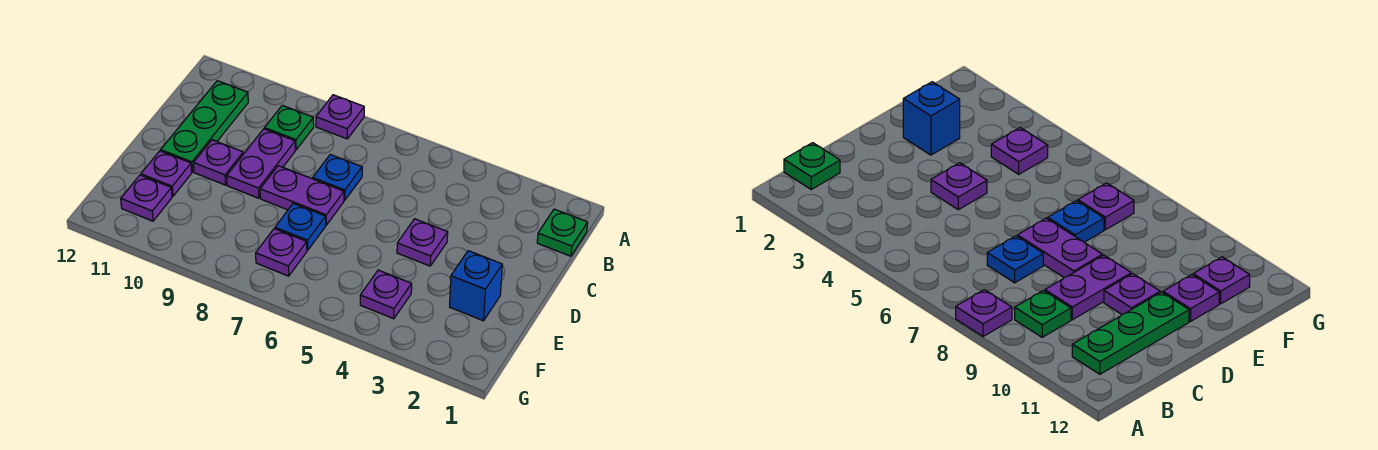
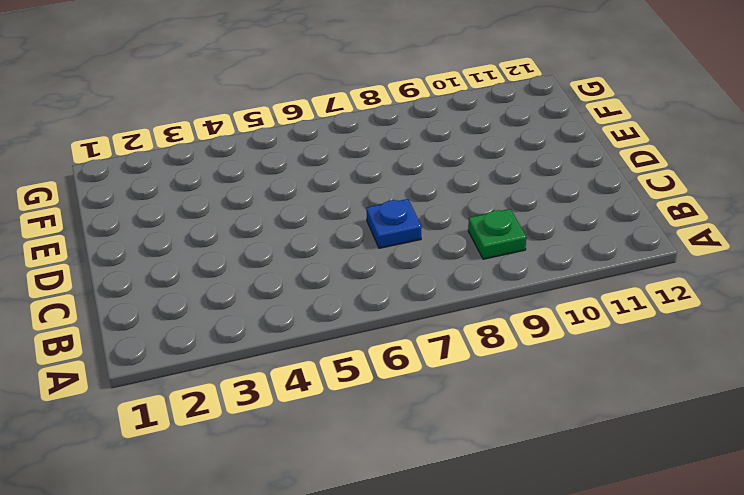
none -> purple plate A8 level 1
none -> green plate B1 level 1
none -> green plate B11:D11 level 1

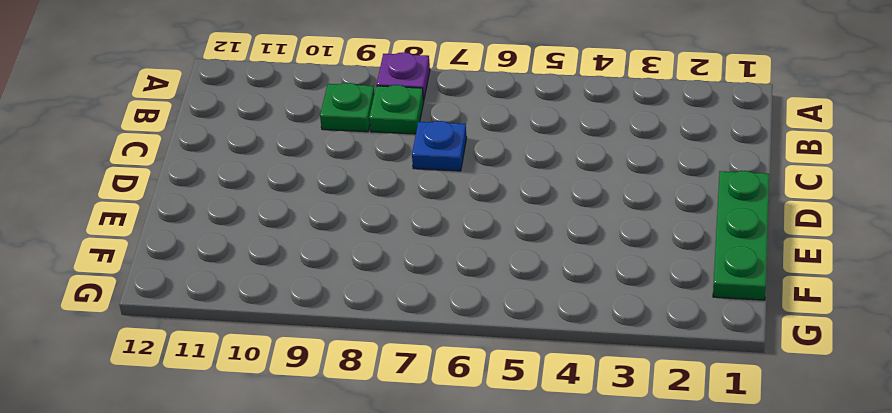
green plate B8 level 1 -> green plate B1 level 1
green plate D1:F1 level 1 -> green plate B11:D11 level 1
none -> purple plate C9:D9 level 1
none -> purple plate D4 level 1
none -> purple plate D7:D8 level 1

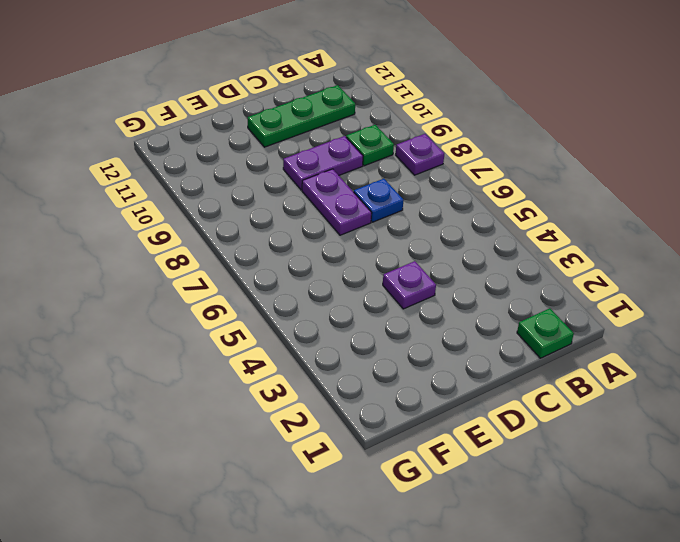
none -> purple plate D10 level 1
none -> blue brick E2 level 1
none -> blue plate E7 level 1

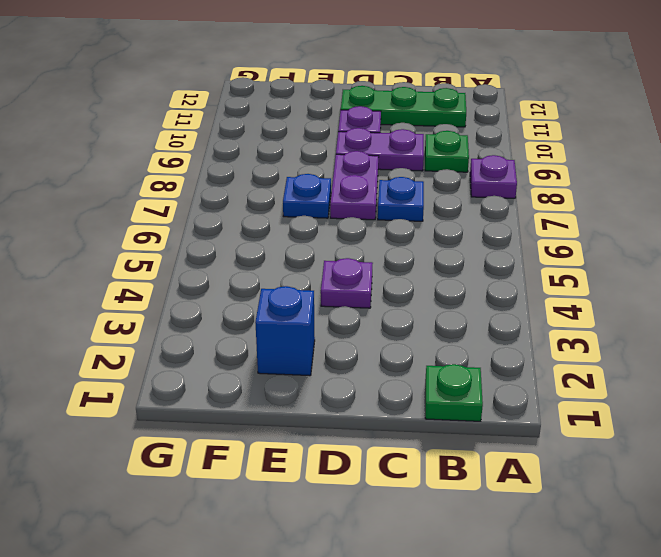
none -> purple plate E11 level 1
none -> purple plate F4 level 1
none -> purple plate F7 level 1

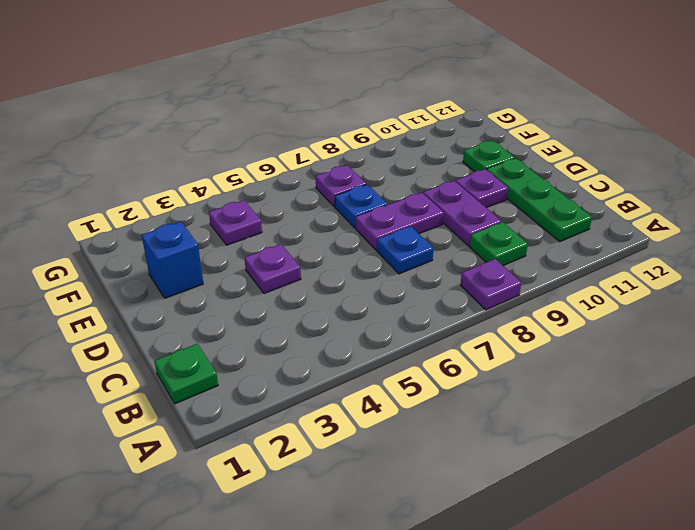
green plate E11 level 1 -> purple plate E11 level 1
none -> purple plate F11 level 1

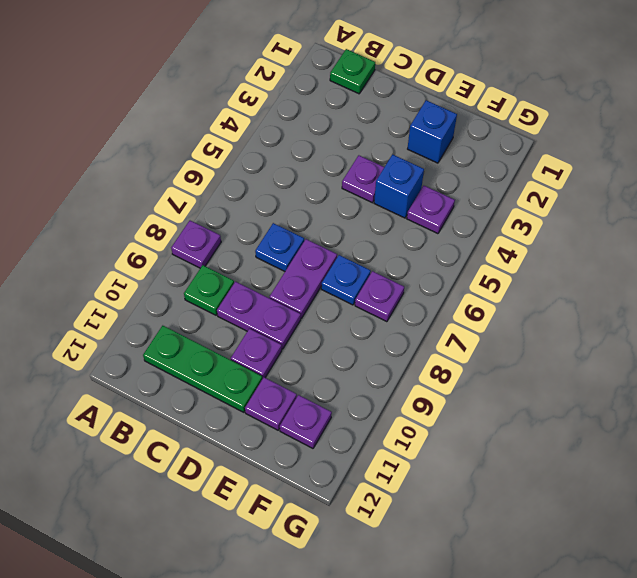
blue brick E4 level 1 -> none

